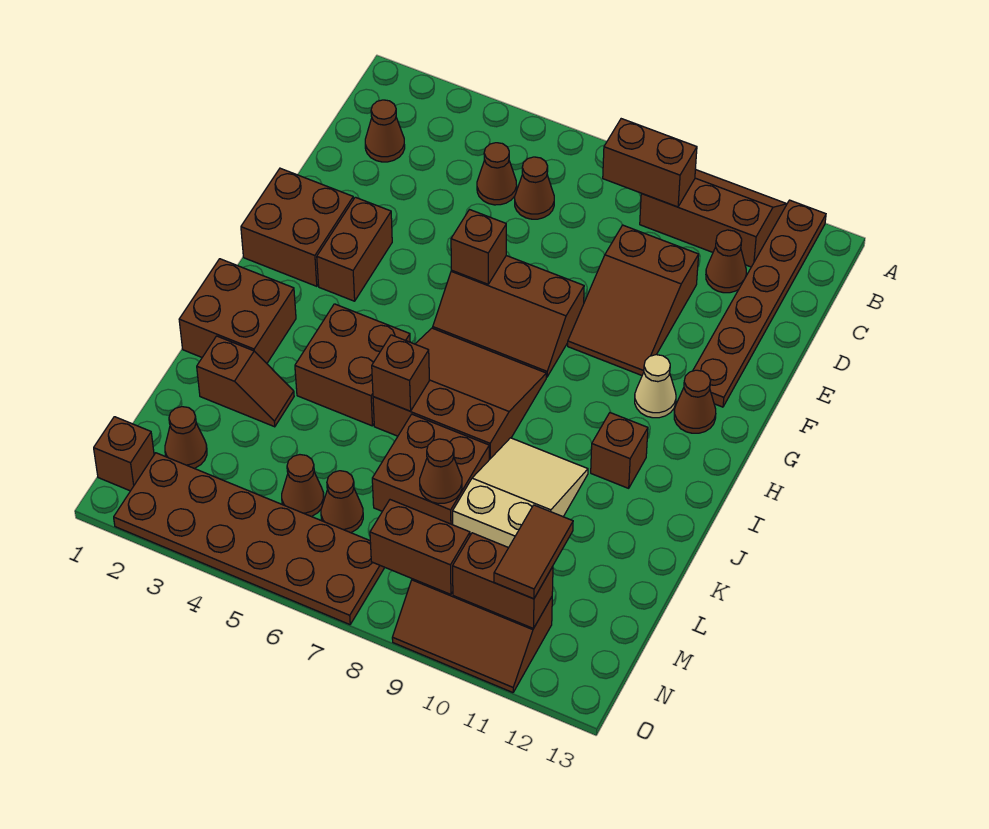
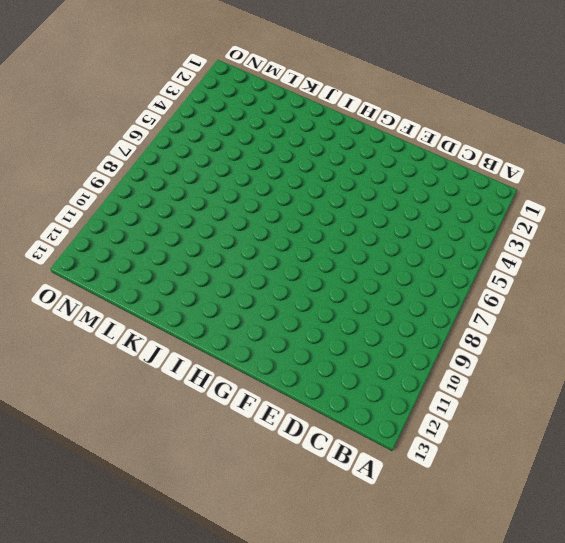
none -> brown slope A9:B11 level 1 top B
none -> brown plate A12:F12 level 1
none -> brown cone C2 level 1
none -> brown cone C5 level 1

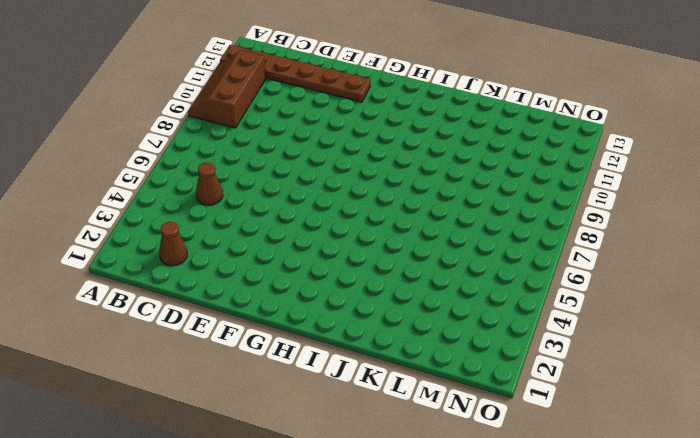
none -> brown cone C6 level 1
none -> brown cone C11 level 1
none -> brown slope D9:F10 level 1 top D
none -> brown brick F1:G2 level 1

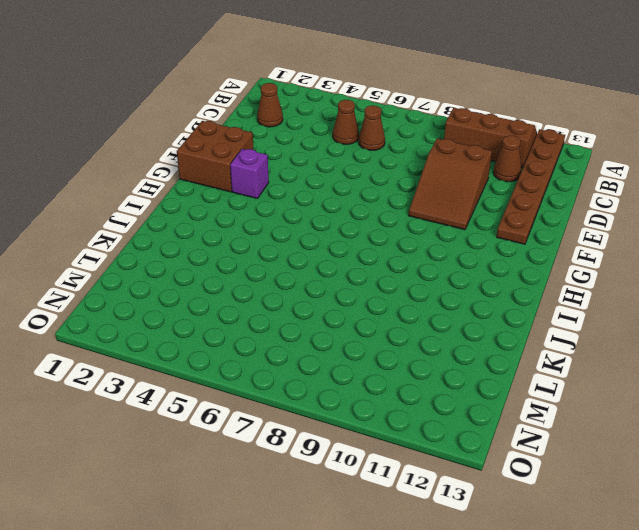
purple brick G3 level 1 -> brown brick F3:G3 level 1
none -> brown slope F6:G8 level 1 top F
none -> tan cone G11 level 1
none -> brown cone G12 level 1
none -> brown slope H6:J8 level 1 top J

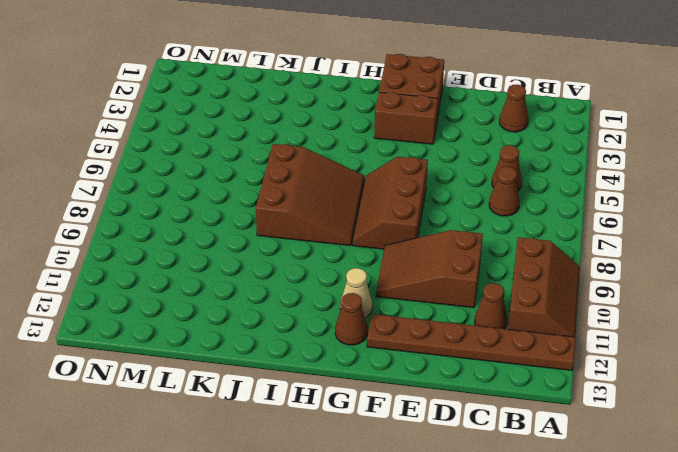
none -> brown brick I1:J2 level 1
none -> brown brick I4:J5 level 1
none -> brown brick I11 level 1
none -> tan slope J9:L10 level 1 top L

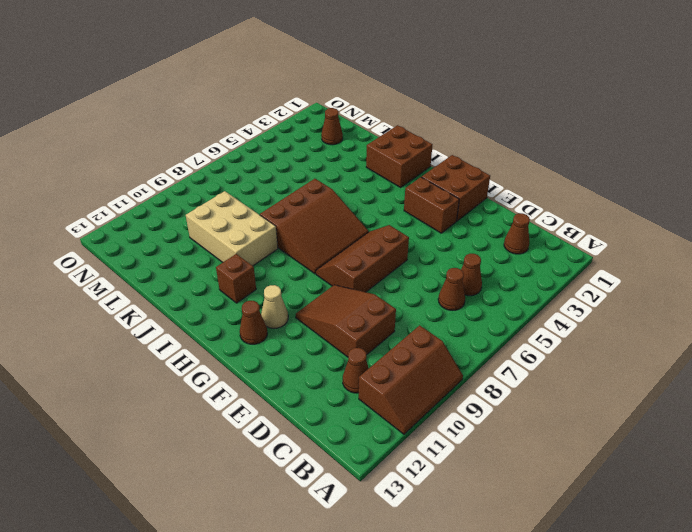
tan brick J9:L10 level 1 -> tan slope J9:L10 level 1 top L
none -> brown plate A12:F12 level 1
none -> brown brick I4:J5 level 1
none -> brown slope K2:K3 level 1 top 2
none -> brown brick K7:L8 level 1

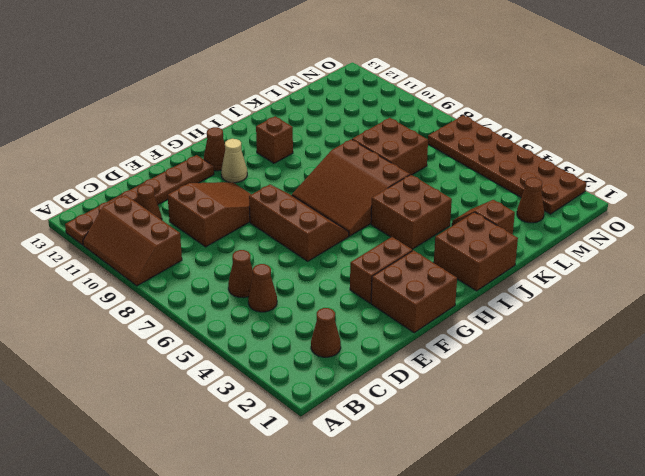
none -> tan slope J9:L10 level 1 top L
none -> brown cone M5 level 1
none -> brown cone M6 level 1
none -> brown brick N1 level 1

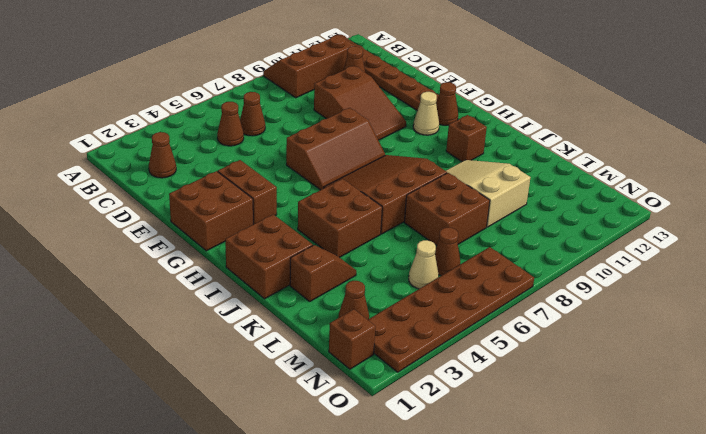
tan cone M5 level 1 -> brown cone M5 level 1
none -> brown slope N9:O11 level 1 top N
none -> brown brick B8:B9 level 2
none -> brown brick F6 level 2
none -> brown brick J6 level 2

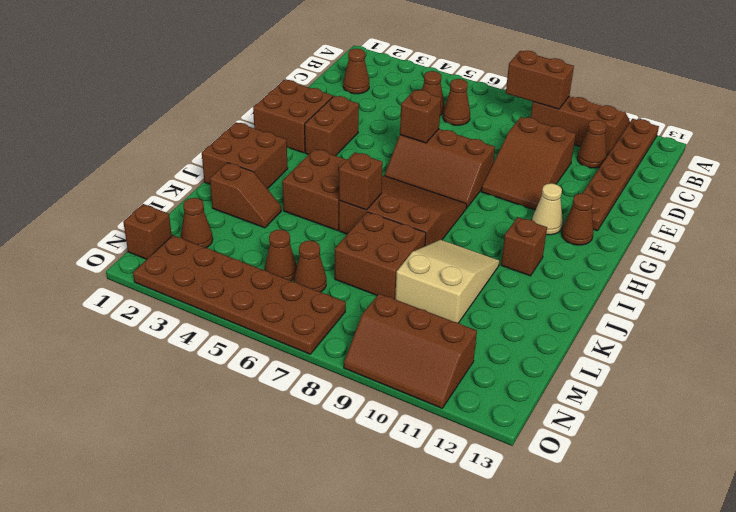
none -> brown cone L8 level 2
none -> brown brick N8:N9 level 2
none -> brown brick N10:N11 level 2
none -> brown tile M11:N11 level 3

